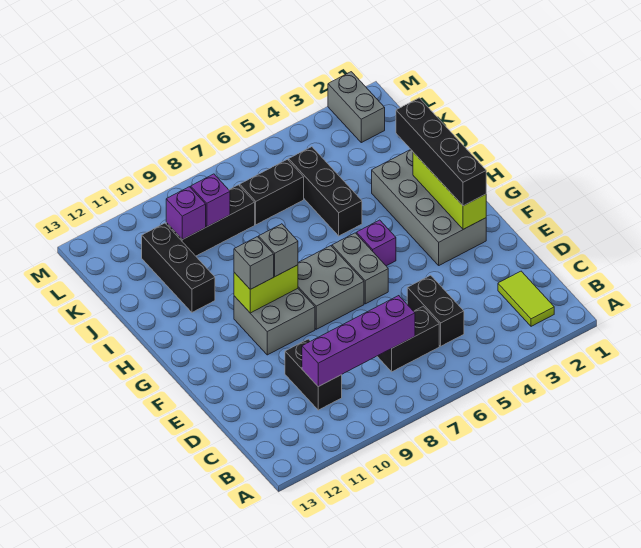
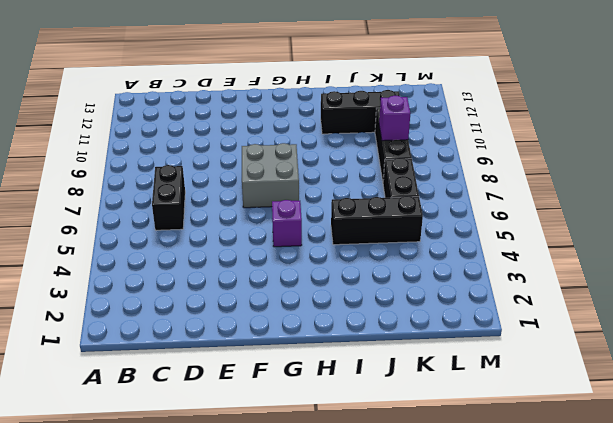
none -> lime tile B2:C2 level 1
none -> black brick C5:D5 level 1
none -> black brick C10:D10 level 1

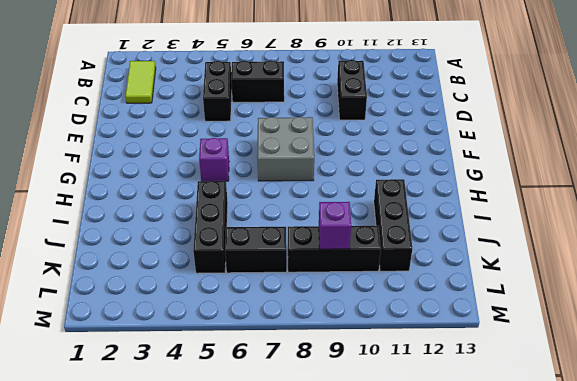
none -> grey brick F2:I3 level 1
none -> grey brick F6:G6 level 1
none -> grey brick F9:G10 level 1

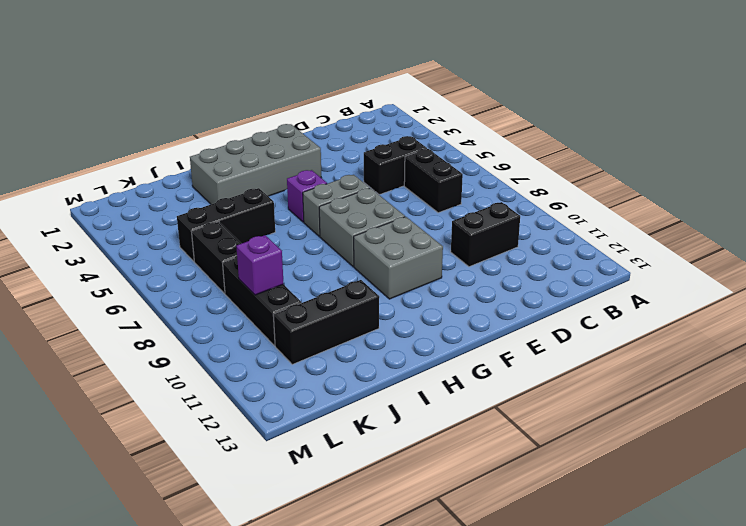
none -> lime tile B2:C2 level 1
none -> grey brick L2:M2 level 1
none -> purple brick C7:C10 level 2

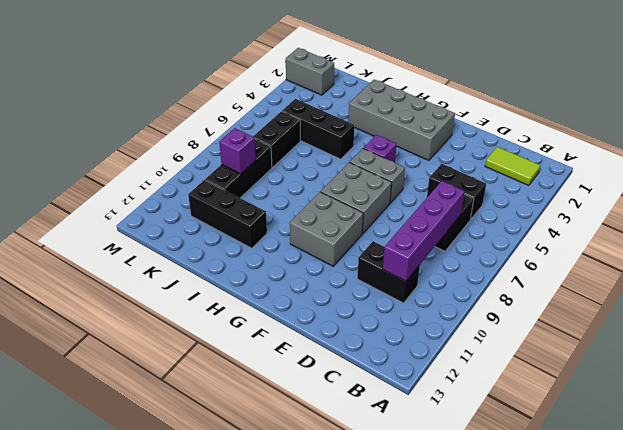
none -> lime brick F2:H2 level 2
none -> lime brick G9:G10 level 2
none -> purple brick K10 level 2

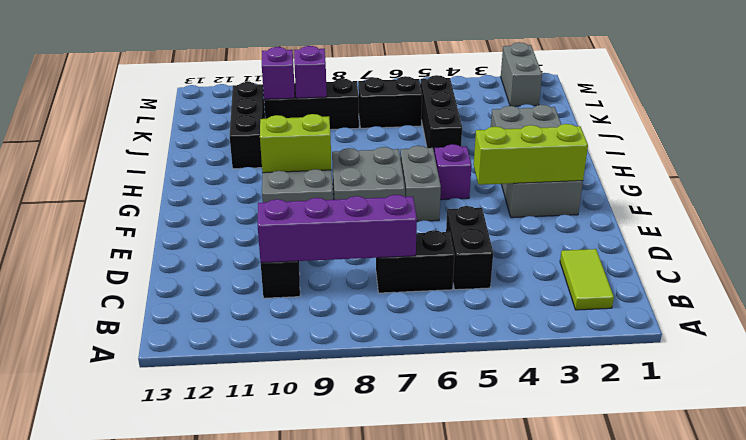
lime brick F2:F4 level 2 -> lime brick F2:H2 level 2
none -> black brick F2:I2 level 3
none -> grey brick G9 level 3
none -> grey brick G10 level 3

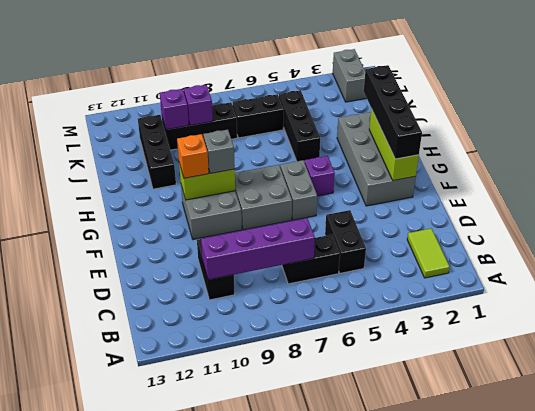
orange brick G10 level 3 -> grey brick G10 level 3

